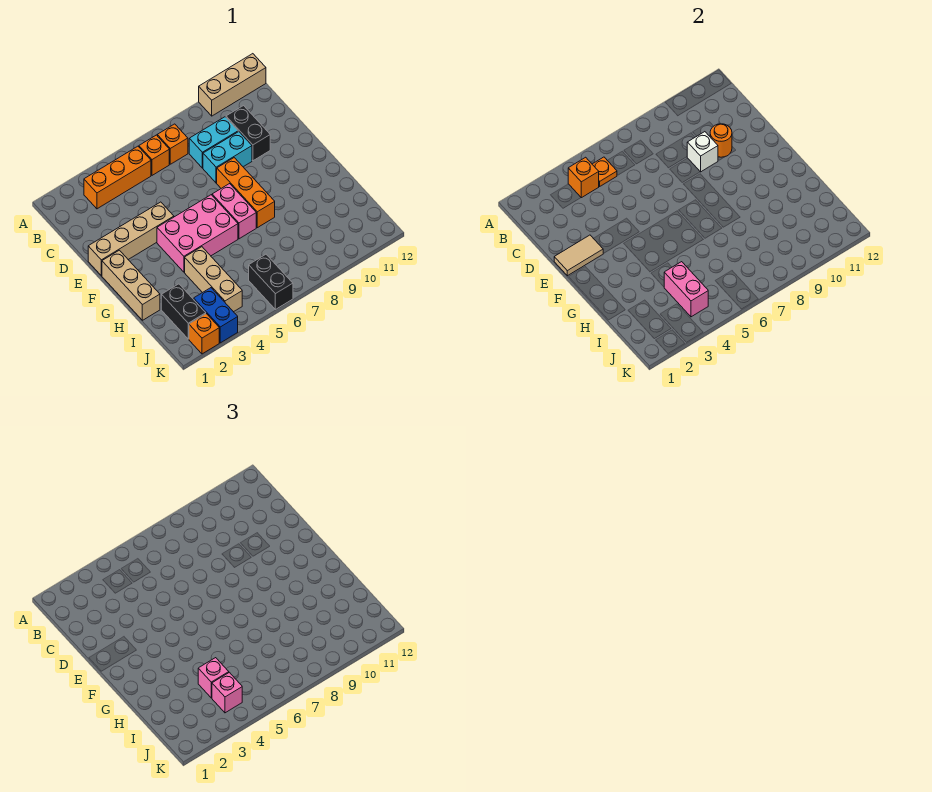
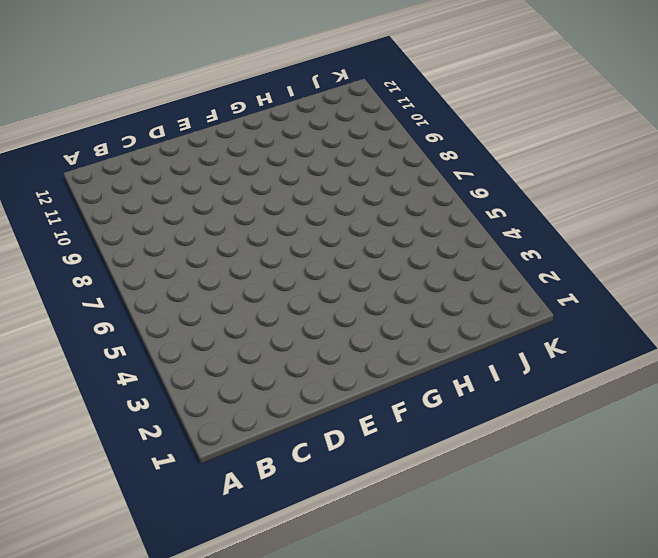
none -> tan brick A10:A12 level 1
none -> orange brick B3:B5 level 1
none -> orange brick B6 level 1

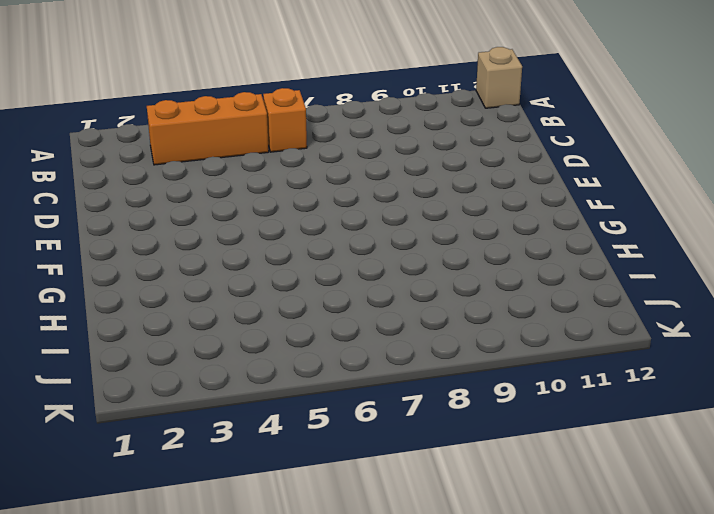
tan brick A12 level 1 -> tan brick A10:A12 level 1
none -> orange brick B7 level 1
none -> cyan brick C8:C9 level 1
none -> black brick C10:D10 level 1

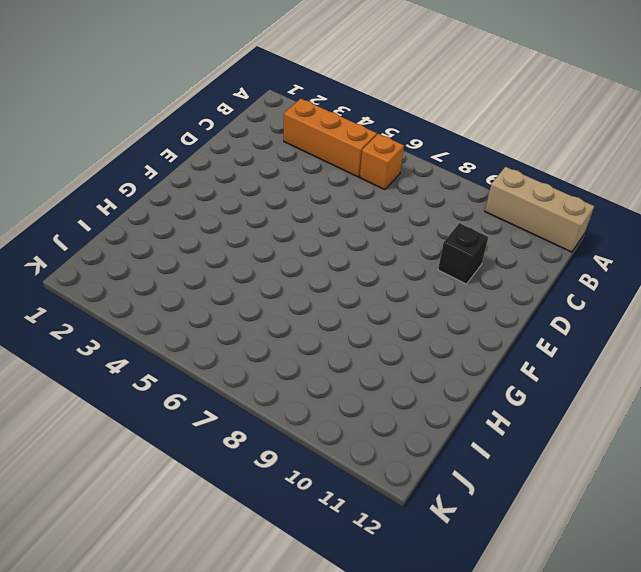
black brick D10 level 1 -> black brick C10:D10 level 1
none -> orange brick B7 level 1
none -> cyan brick C8:C9 level 1
none -> cyan brick D8:D9 level 1

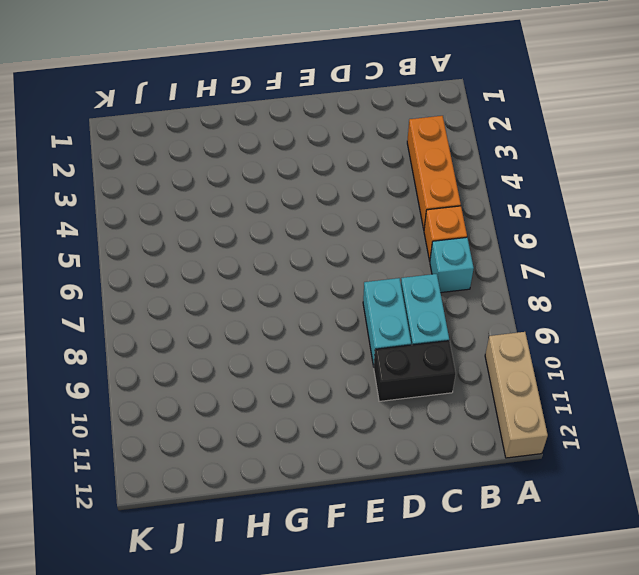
cyan brick B7 level 1 -> orange brick B7 level 1
none -> tan brick E1:E4 level 1
none -> orange brick E8:G8 level 1
none -> tan brick F1:H1 level 1

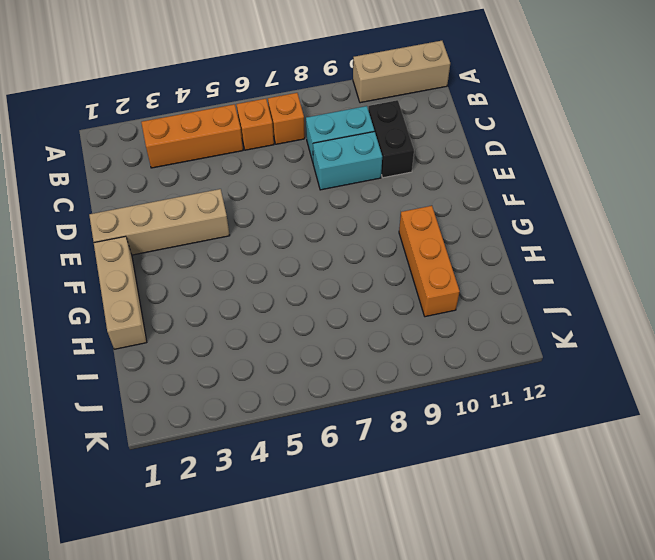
orange brick G10:I10 level 1 -> orange brick E8:G8 level 1
none -> pink brick F4:G6 level 1
none -> pink brick F7:G7 level 1
none -> tan brick H4:J4 level 1

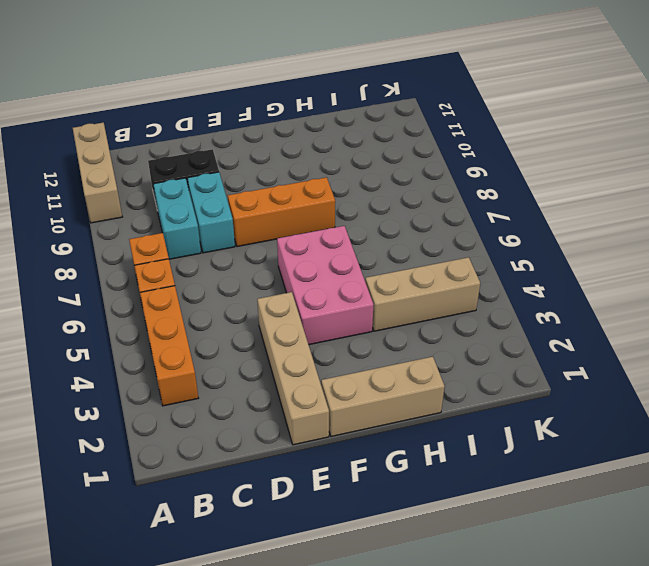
none -> pink brick F7:G7 level 1
none -> black brick I2:J2 level 1
none -> blue brick J3:K3 level 1

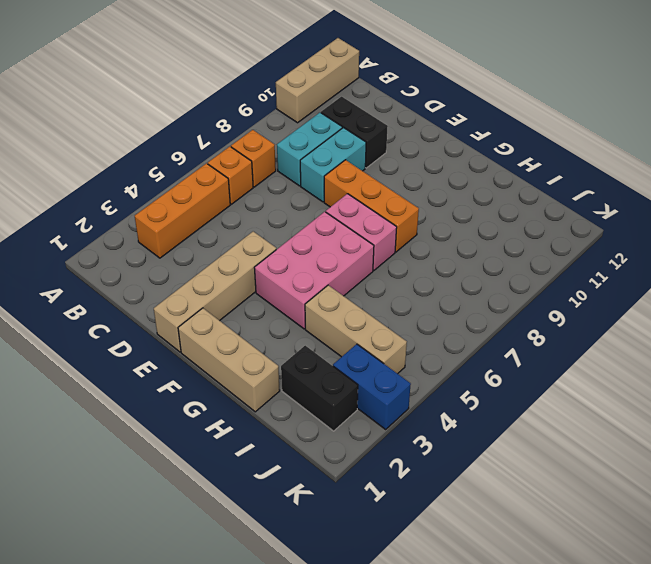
none -> black brick J6:K6 level 1
none -> orange brick K2 level 1
none -> orange brick B4 level 2

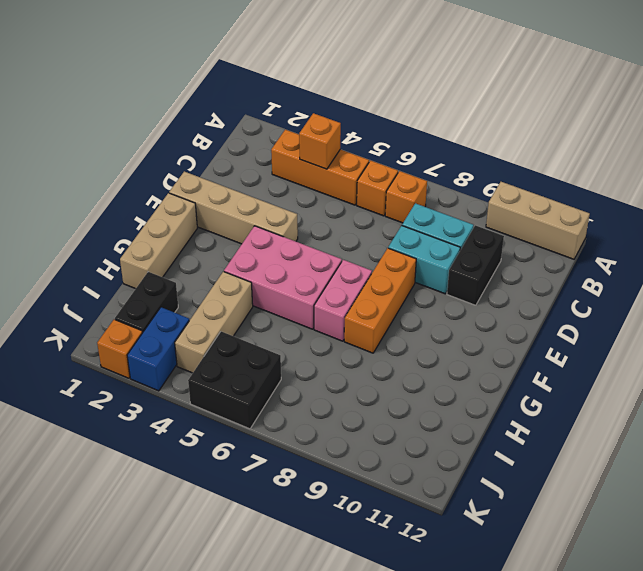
black brick J5:K6 level 1 -> black brick J6:K6 level 1
none -> orange plate B5 level 2
none -> white brick D9 level 2
none -> orange round brick D10 level 2

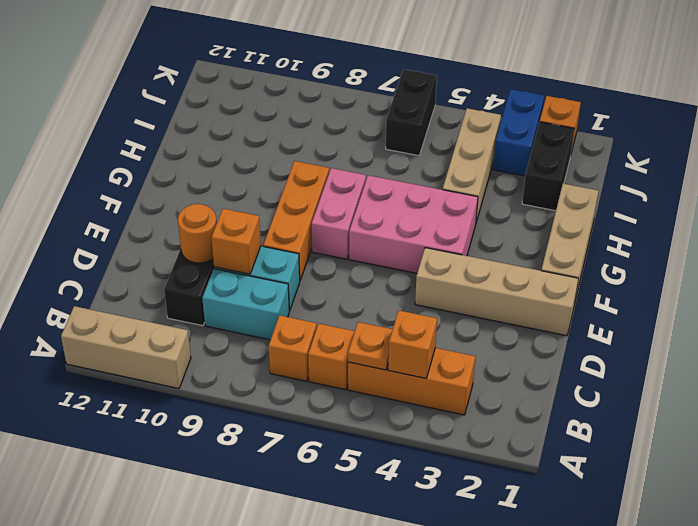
orange brick D9 level 2 -> white brick D9 level 2
none -> tan tile E1:E2 level 2
none -> pink brick I4:J4 level 2
none -> pink brick I4 level 3

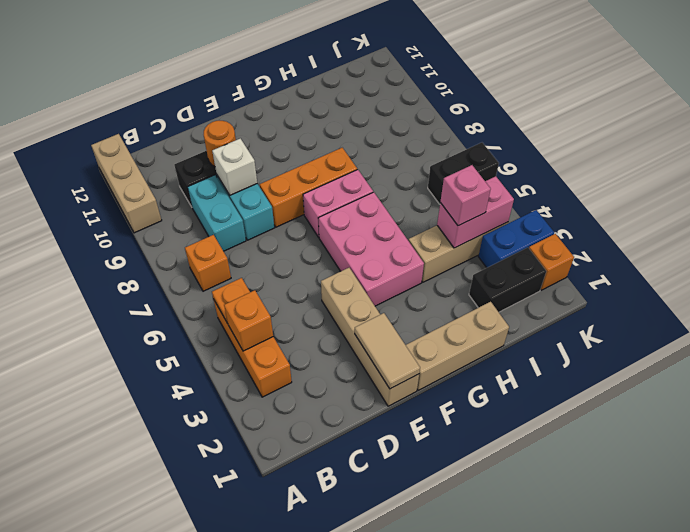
none -> orange brick B6 level 1
none -> pink brick J4 level 3

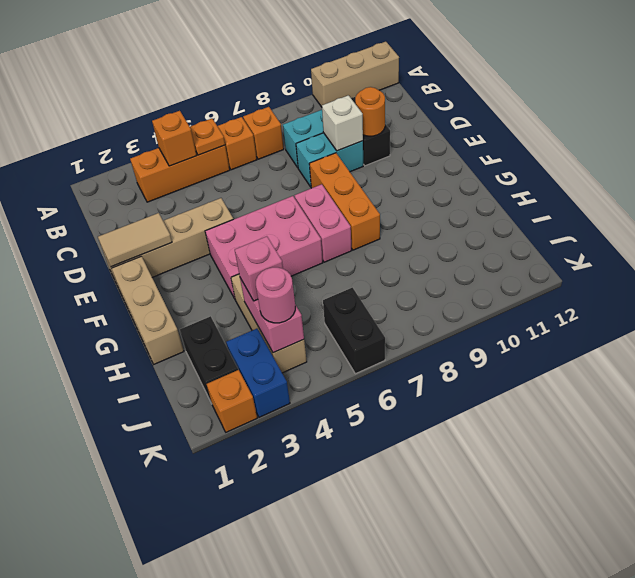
pink round brick J4 level 3 -> pink brick J4 level 3

